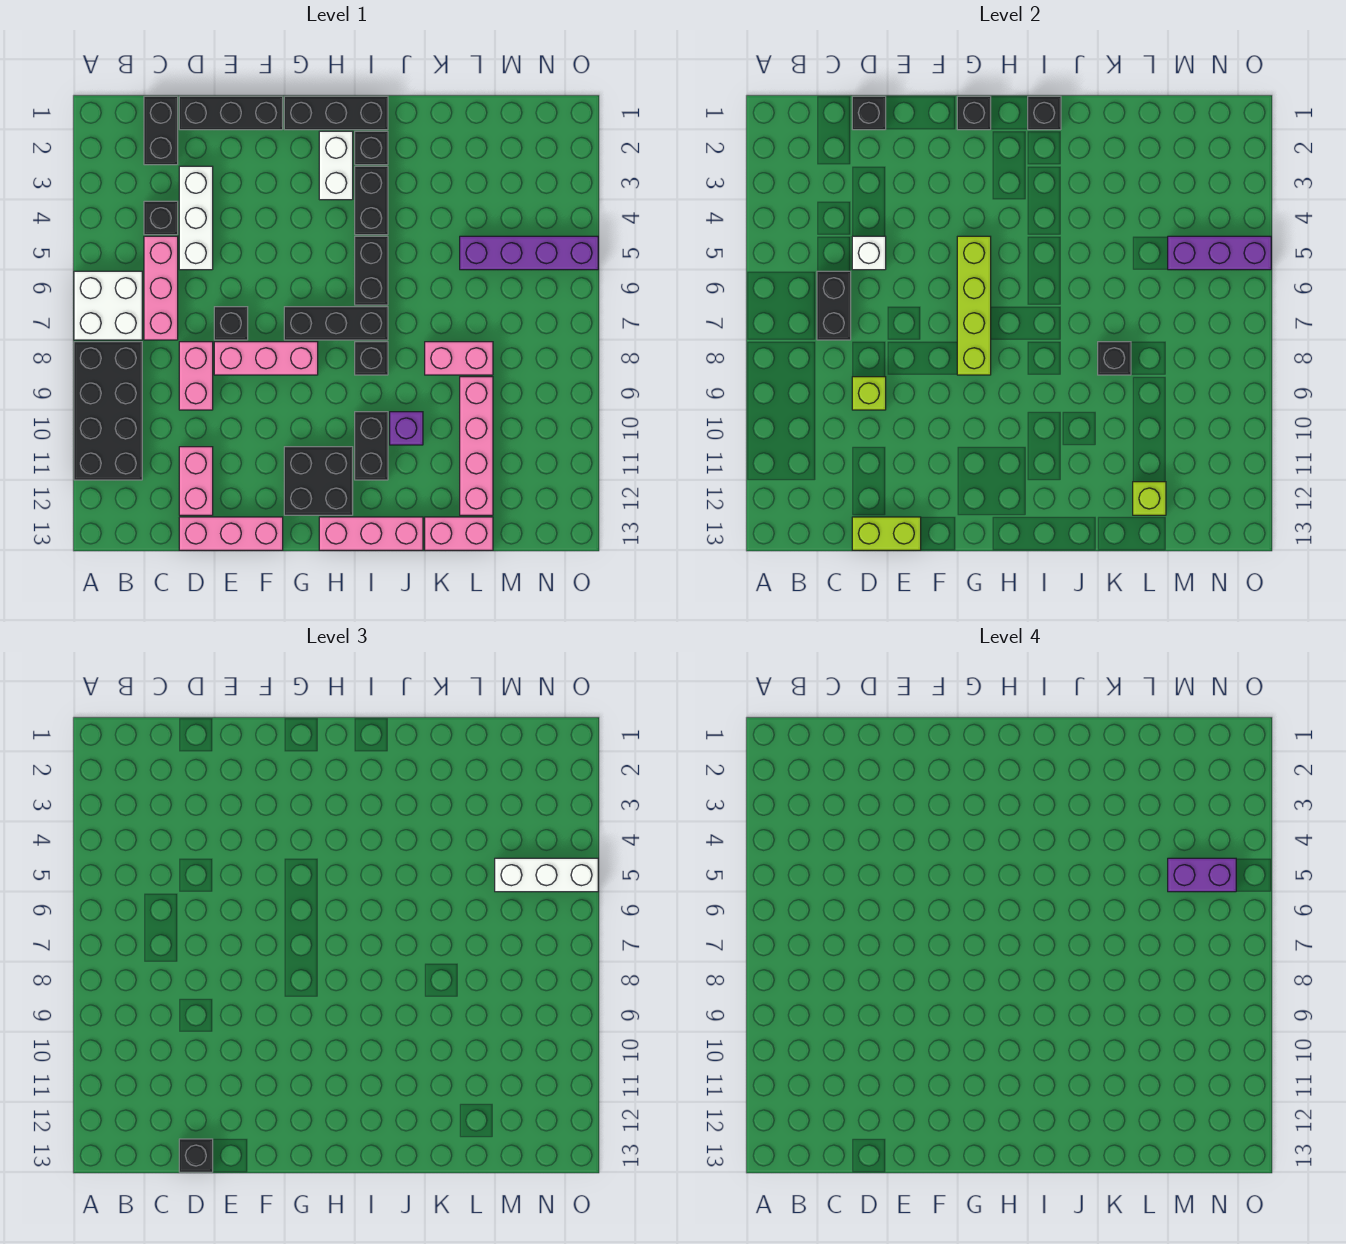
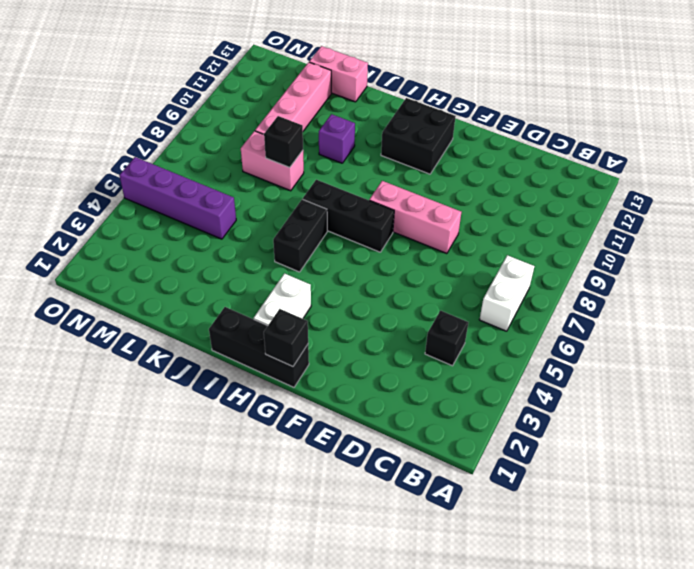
white brick B6:B7 level 1 -> white brick A6:B7 level 1
none -> black brick A8:B11 level 1
none -> black brick C1:C2 level 1
none -> pink brick C5:C7 level 1
none -> black brick D1:F1 level 1

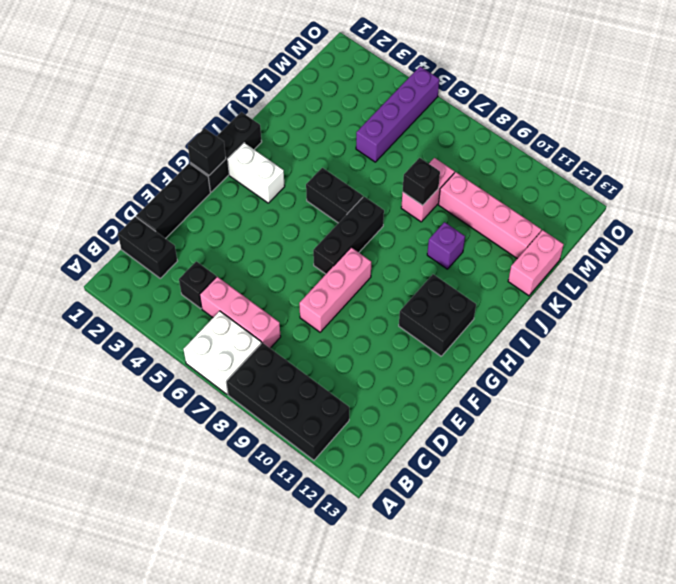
none -> white brick D3:D5 level 1
none -> pink brick D8:D9 level 1
none -> pink brick D11:D12 level 1
none -> pink brick D13:F13 level 1

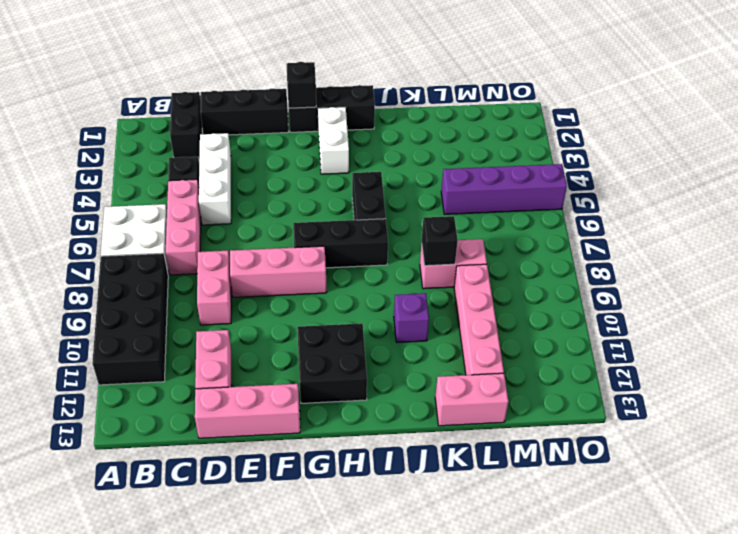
none -> black brick E7 level 1
none -> pink brick H13:J13 level 1
none -> black brick I2 level 1
none -> black brick I3:I4 level 1

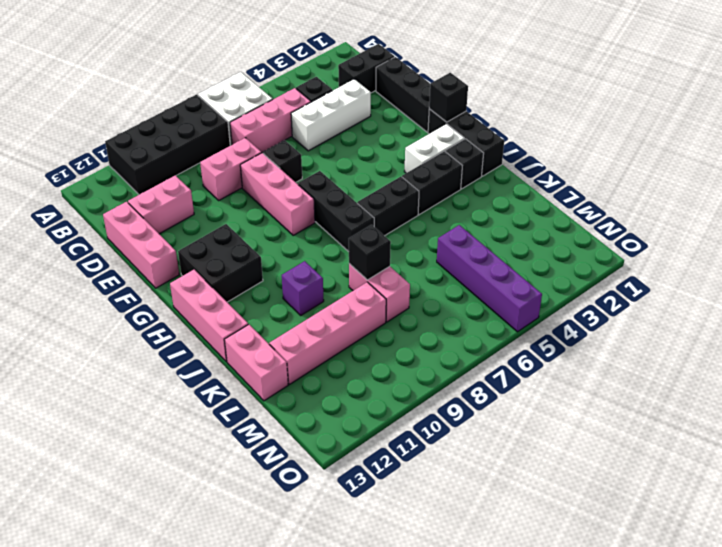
none -> black brick I8 level 1
none -> black brick I10:I11 level 1
none -> black brick C6:C7 level 2
none -> black brick D1 level 2

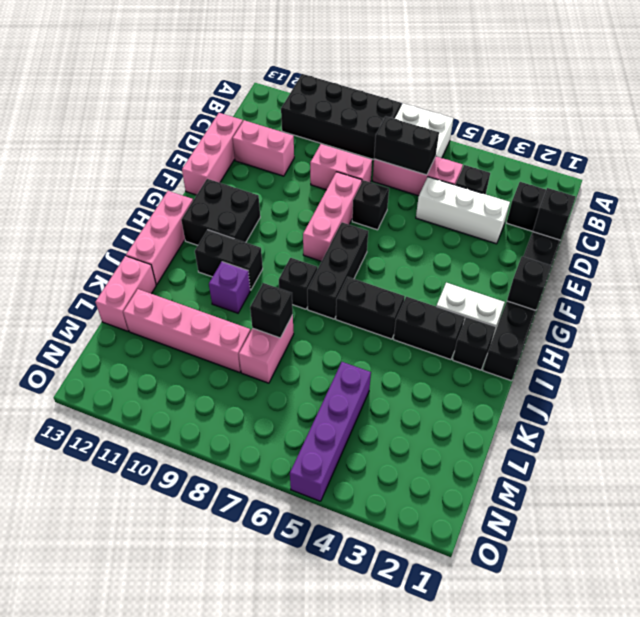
none -> white brick D5 level 2
none -> lime brick D9 level 2
none -> lime brick D13:E13 level 2
none -> lime brick G5:G8 level 2

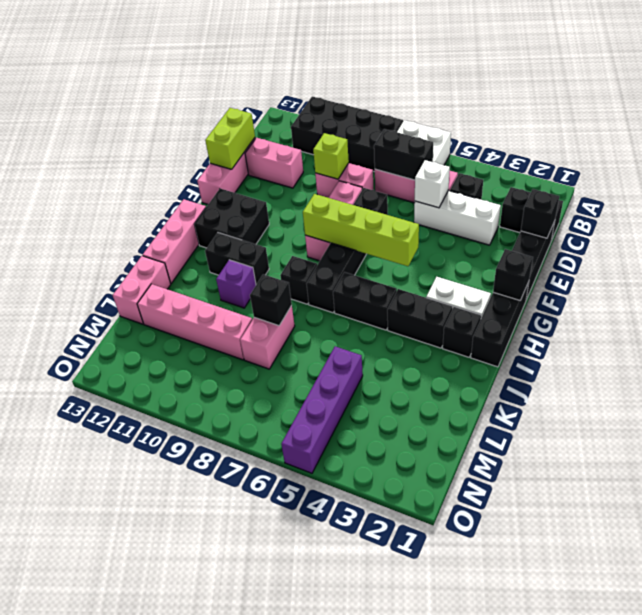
none -> black brick I1 level 2
none -> lime brick L12 level 2
none -> purple brick M5:O5 level 2
none -> black brick D13 level 3

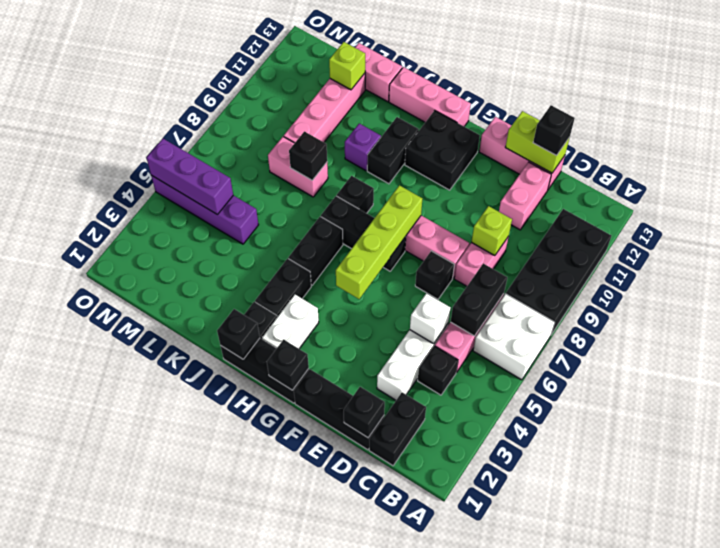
none -> white brick M5:O5 level 3
none -> purple brick M5:N5 level 4

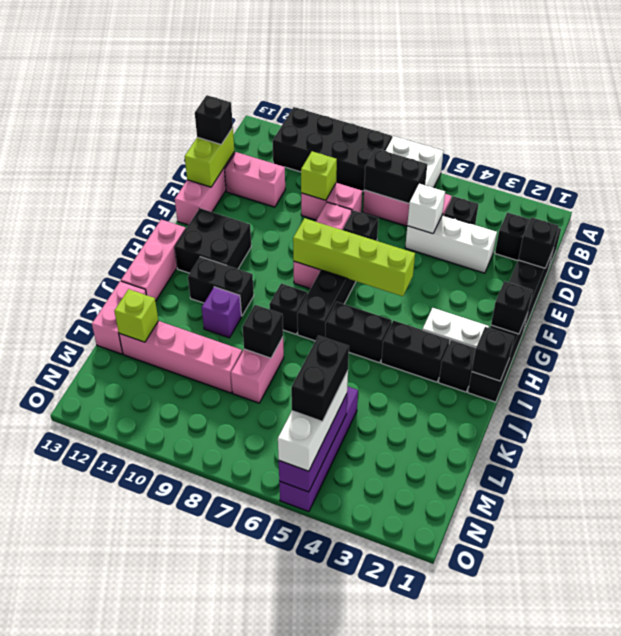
black brick M5:N5 level 4 -> purple brick M5:N5 level 4

